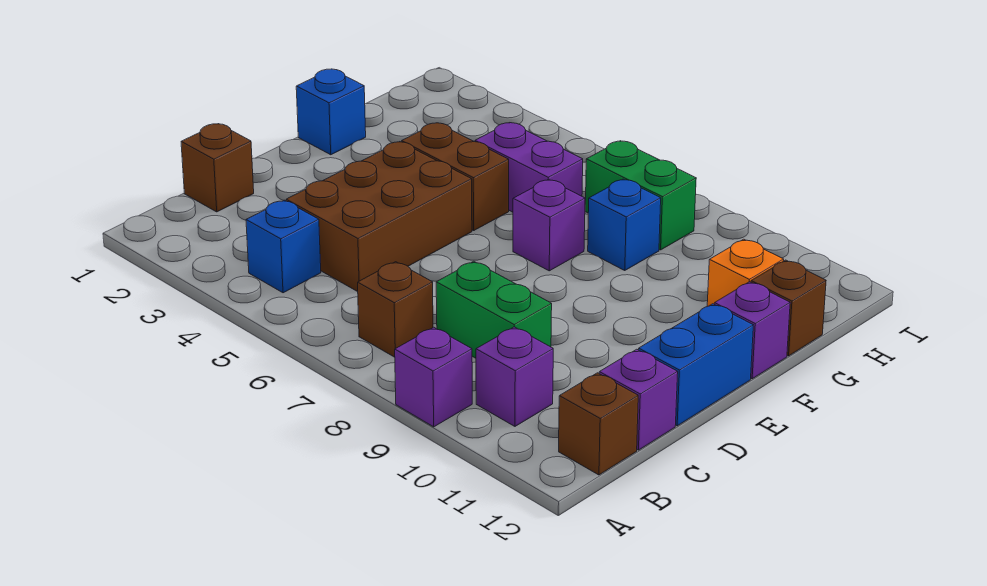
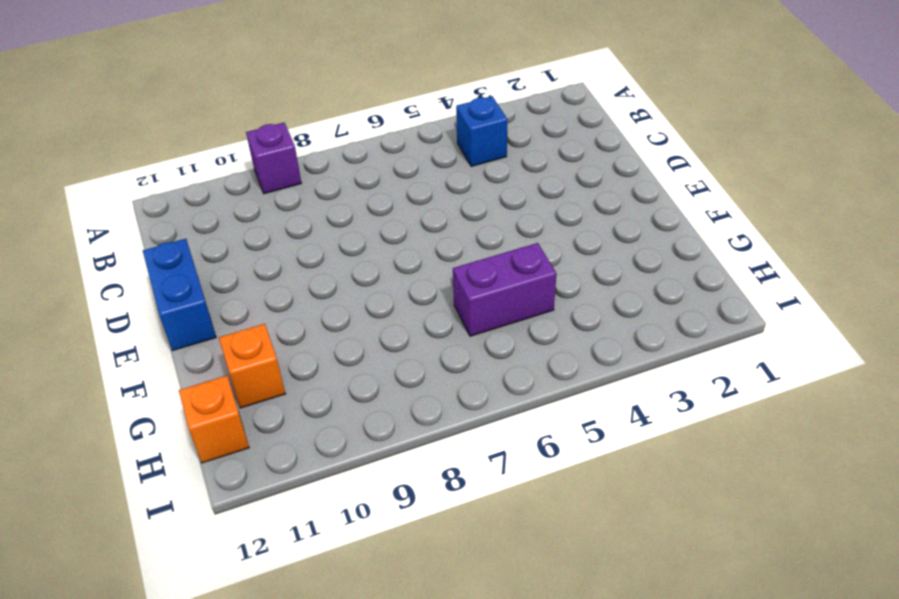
orange brick H12 level 1 -> none
none -> brown brick B7 level 1
none -> purple brick B10 level 1
none -> brown brick B12 level 1

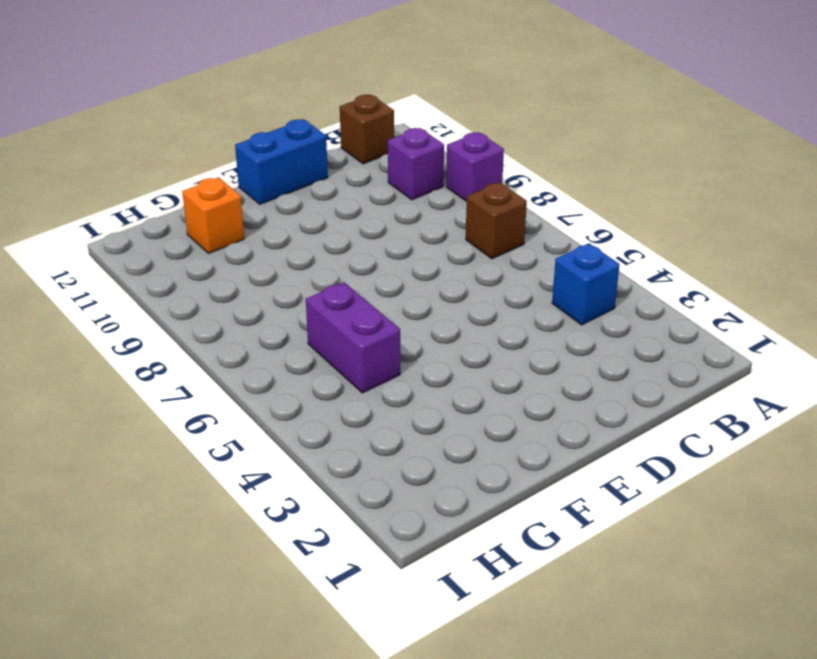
none -> brown brick C1 level 1
none -> brown brick C4:E5 level 1
none -> green brick C8:C9 level 1

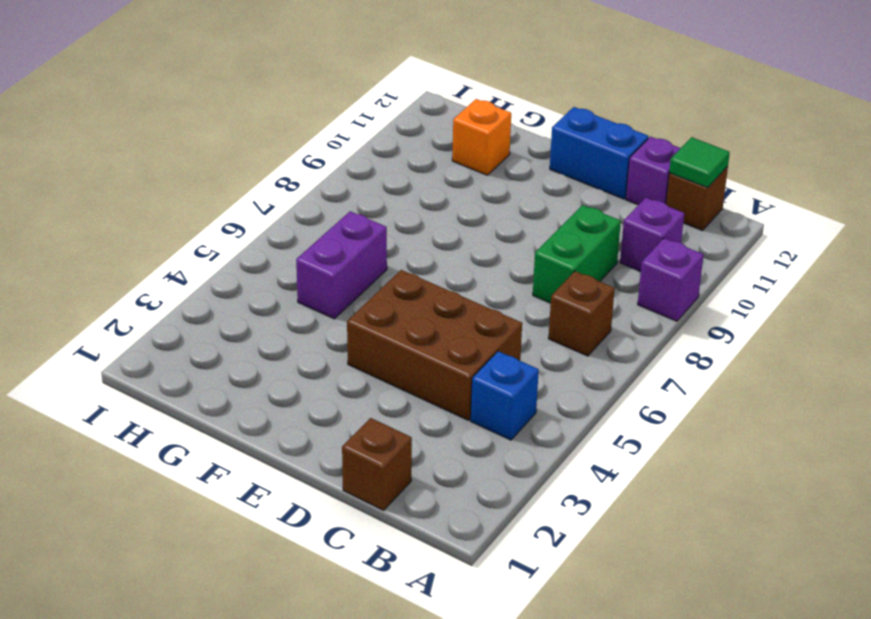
green tile B12 level 2 -> none
none -> blue brick F1 level 1
none -> brown brick F4:F5 level 1
none -> purple brick F7 level 1

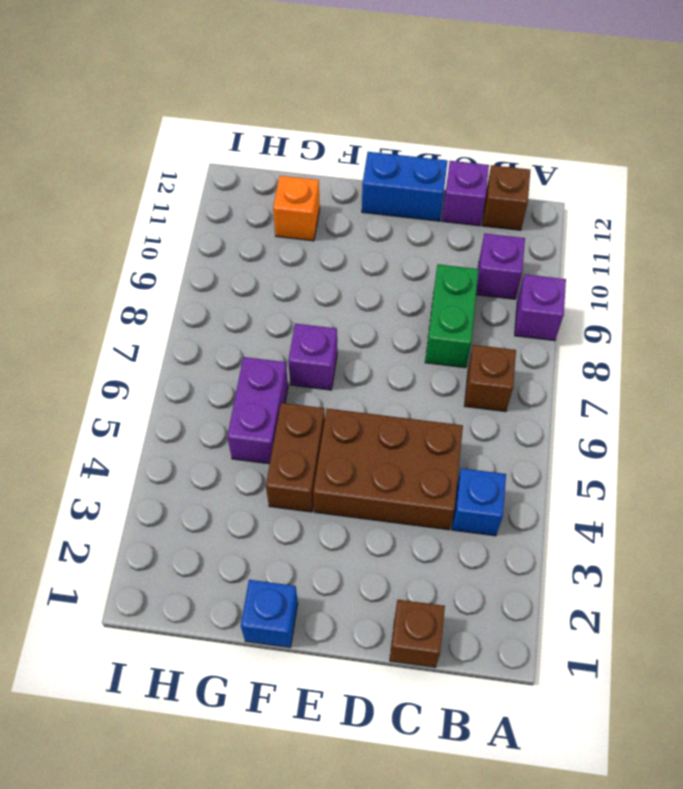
none -> purple brick F12 level 1
none -> blue brick G8 level 1
none -> brown brick G12 level 1

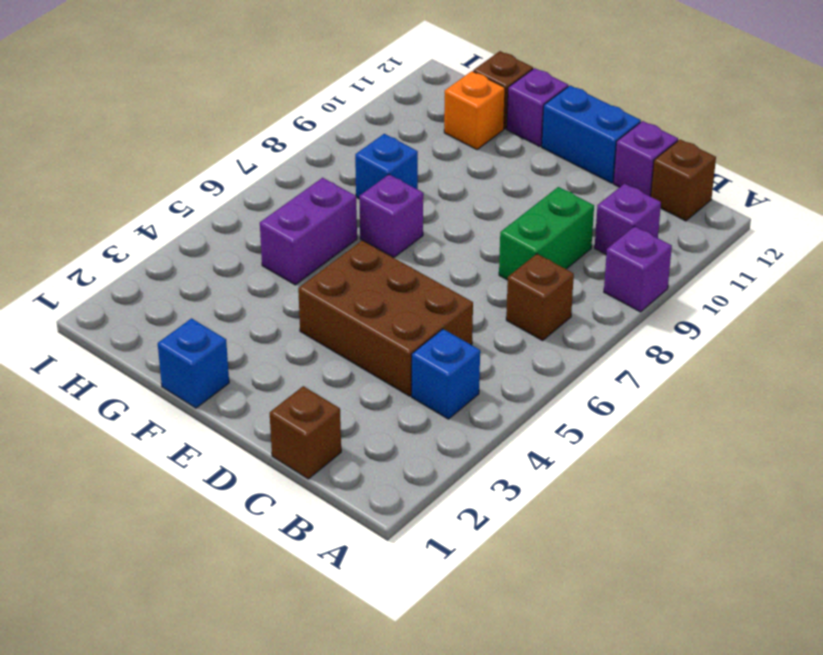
none -> brown brick F4:F5 level 1
none -> green brick H7:H8 level 1

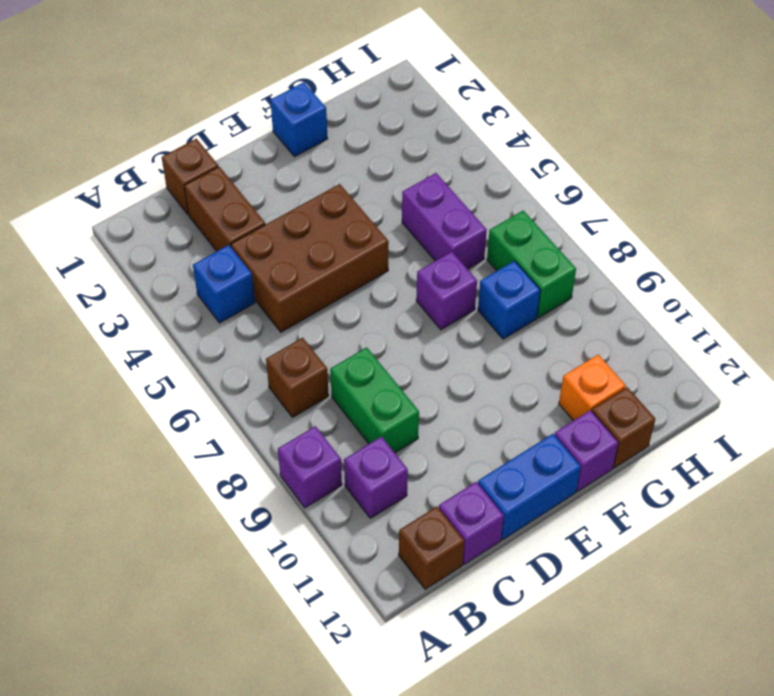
brown brick C2:C3 level 1 -> brown brick F4:F5 level 1

